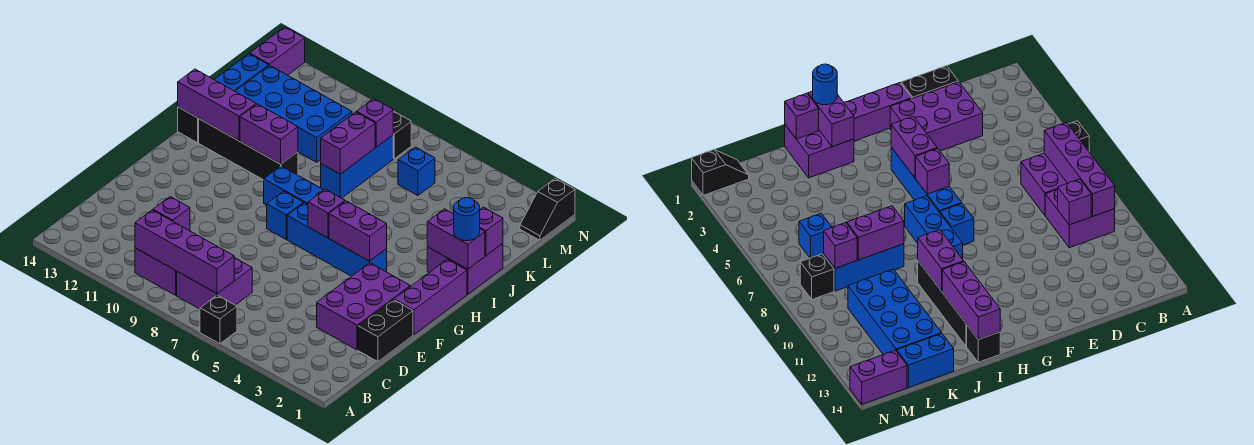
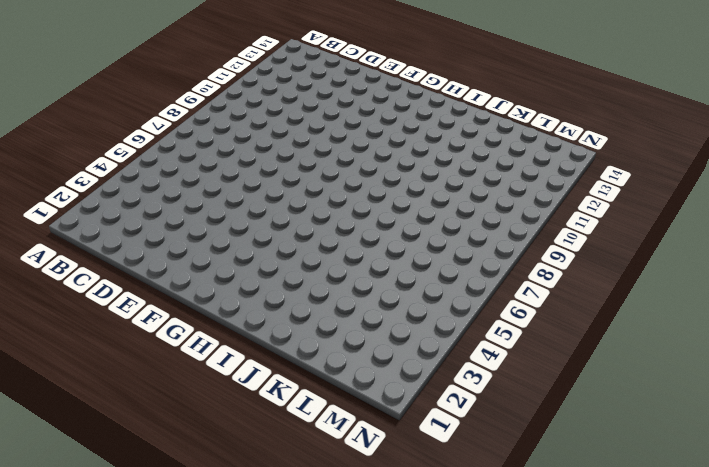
none -> black brick A6 level 1
none -> purple brick B7:C8 level 1
none -> purple brick B9:C10 level 1
none -> black brick D1:E1 level 1

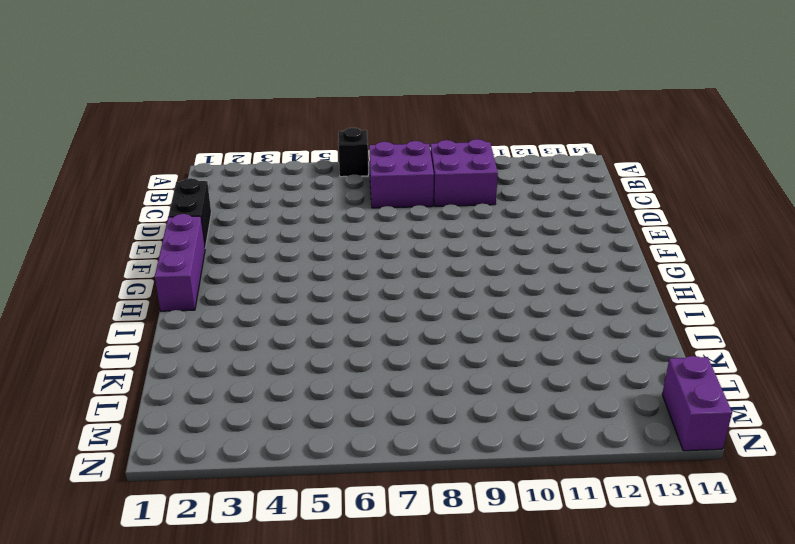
none -> purple brick D2:F3 level 1
none -> blue brick G4:G7 level 1
none -> blue brick G8 level 1
none -> blue brick H7:H9 level 1

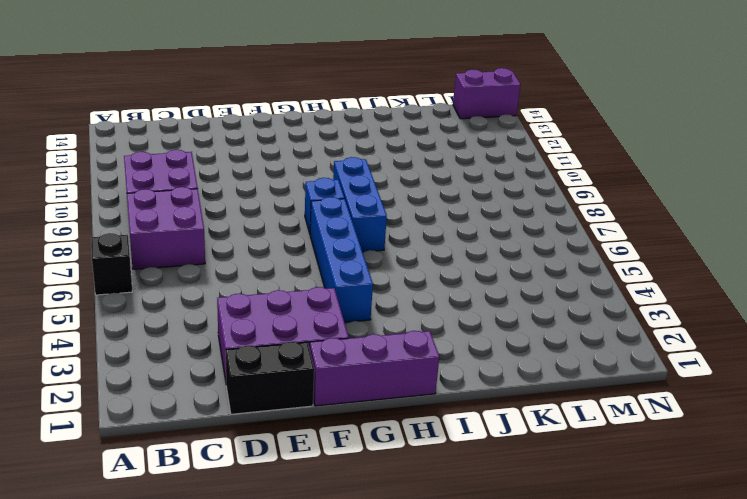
none -> purple brick I1:J2 level 1
none -> black brick I10:I13 level 1
none -> black brick I14 level 1
none -> blue brick J8:L8 level 1

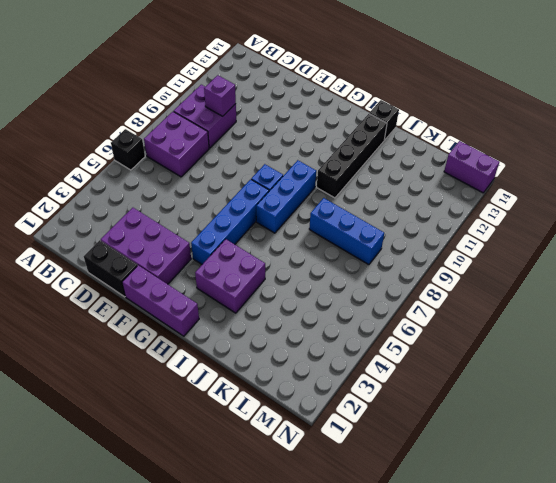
purple brick H3:I4 level 1 -> purple brick I1:J2 level 1
none -> blue brick K10:L13 level 1
none -> blue brick K14:L14 level 1
none -> blue brick L6 level 1
none -> black slope M1:N1 level 1 top N

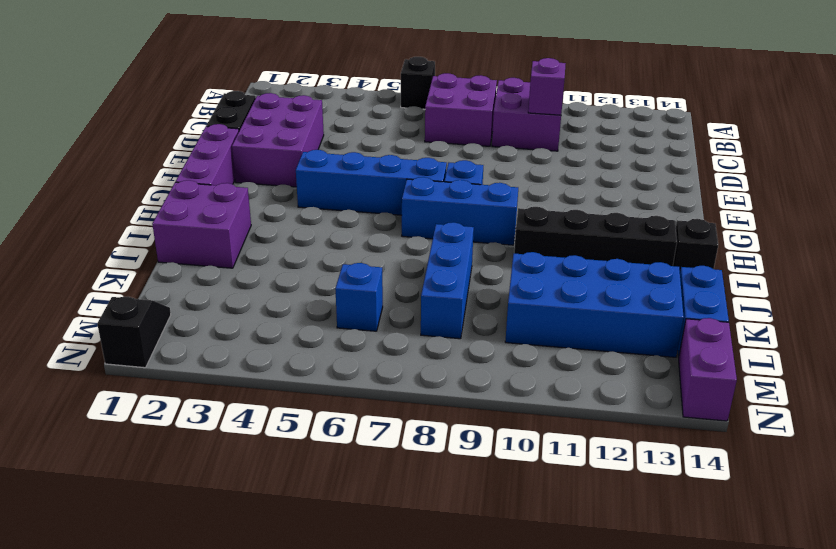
none -> black brick M8 level 1
none -> purple brick B7:B10 level 2
none -> purple brick G4:G5 level 2
none -> purple brick G6 level 2

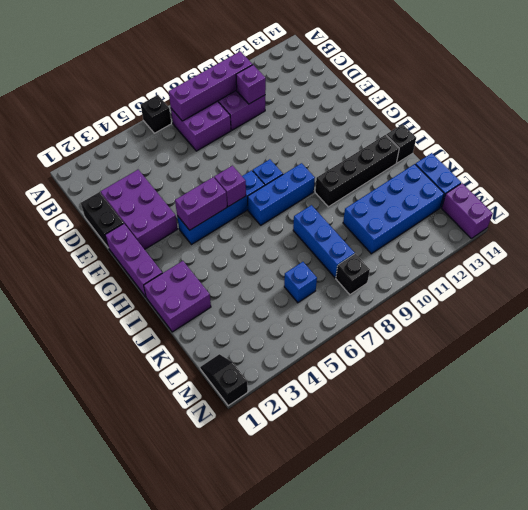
none -> purple brick I1:I2 level 2
none -> purple brick I10:I11 level 2
none -> purple brick I12:I14 level 2
none -> purple brick J1 level 2

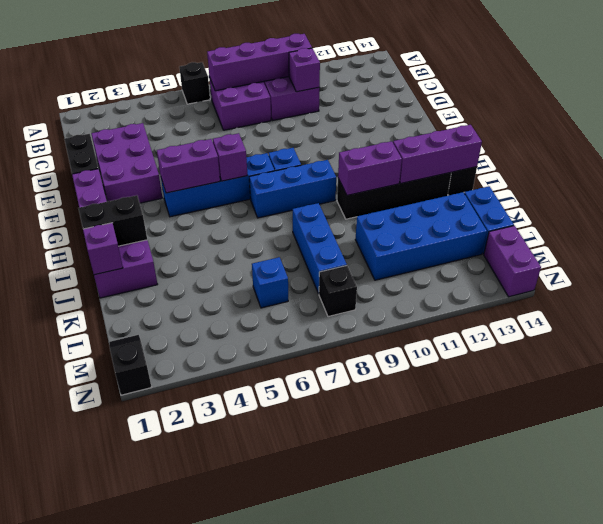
black brick I1:I2 level 2 -> purple brick I1:I2 level 2
none -> purple brick J8:K8 level 2
none -> purple brick L8 level 2
none -> blue round brick I1 level 3

